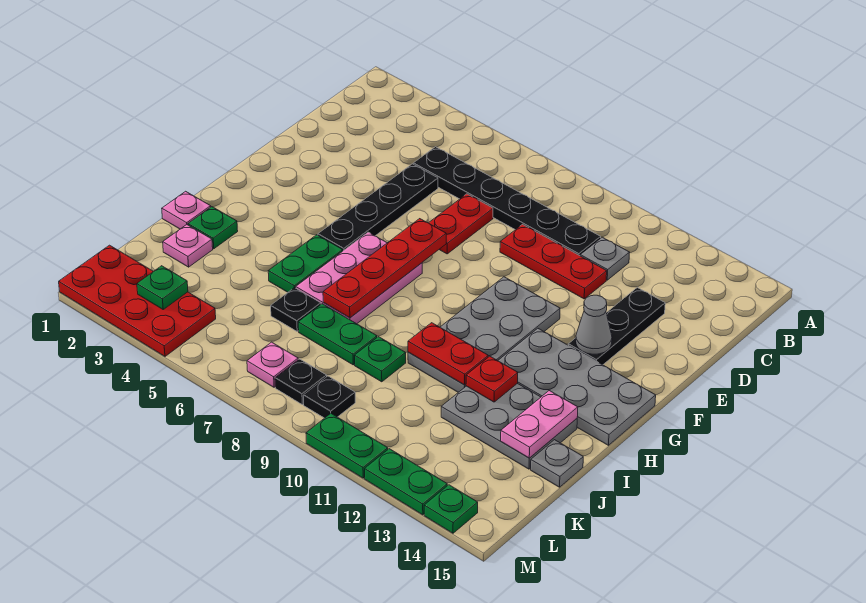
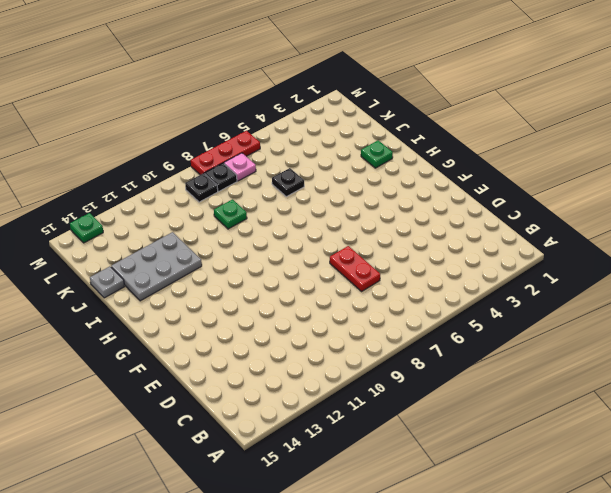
red plate M6:M8 level 1 -> red plate D9:D11 level 1
none -> black plate C5:C10 level 1
none -> grey plate C11 level 1
none -> black plate D5:G5 level 1
none -> black plate D13:F13 level 1

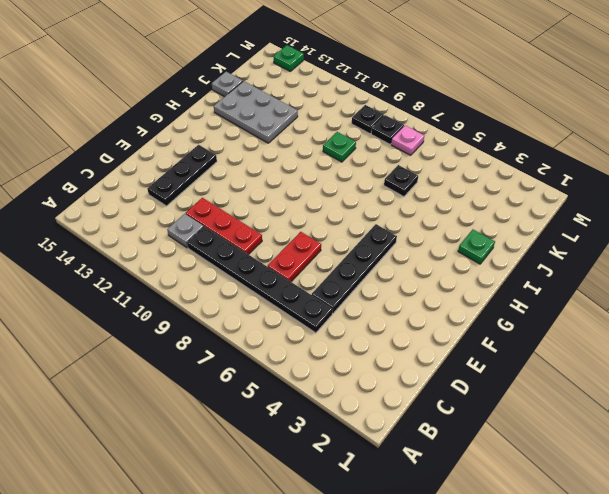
none -> grey plate F10:I11 level 1
none -> pink plate G6:I7 level 1
none -> grey plate G12:H15 level 1
none -> green plate H5:I5 level 1

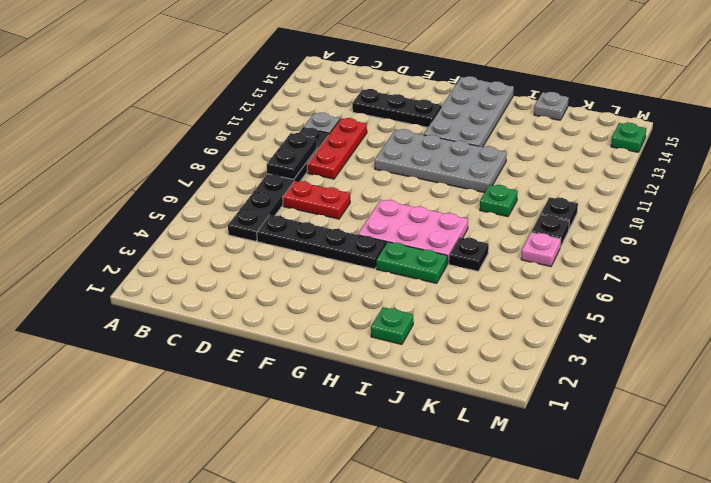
black plate C8:C9 level 2 -> none
none -> pink plate I1 level 1
none -> grey plate I12:J14 level 1
none -> pink plate J2 level 1
none -> green plate J7:J8 level 1

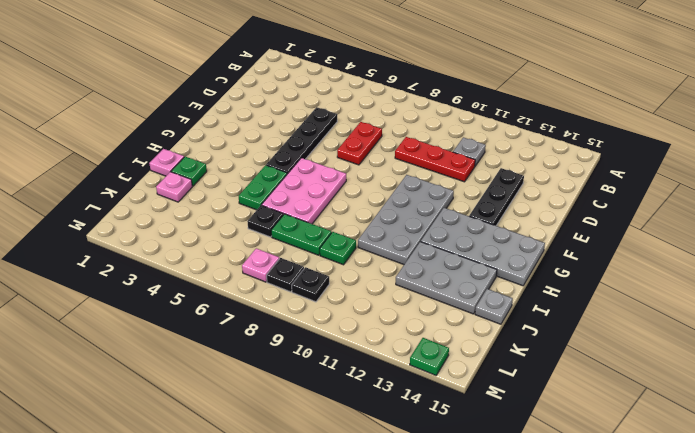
none -> black plate C5:C10 level 1
none -> red plate L1:M4 level 1
none -> green plate M10:M11 level 1
none -> green plate M12:M13 level 1

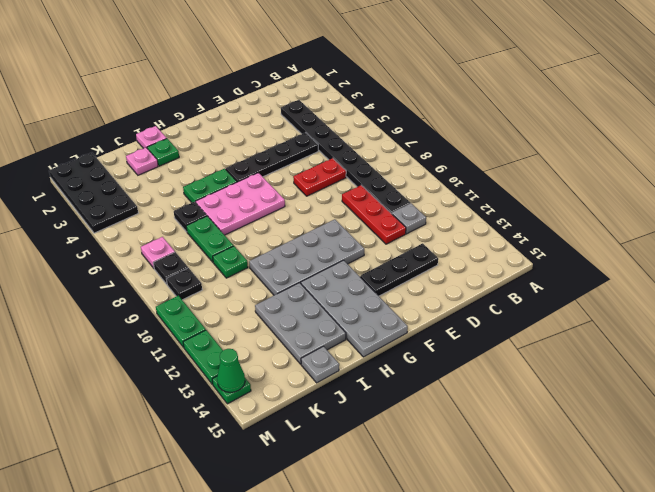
black plate C3:C10 level 1 -> black plate C5:C10 level 1
black plate L1:M4 level 1 -> red plate L1:M4 level 1
green cone M14 level 2 -> none
none -> red plate F7:I7 level 2
none -> grey cone F13 level 2
none -> red plate I10:I11 level 2
none -> red plate I12 level 2

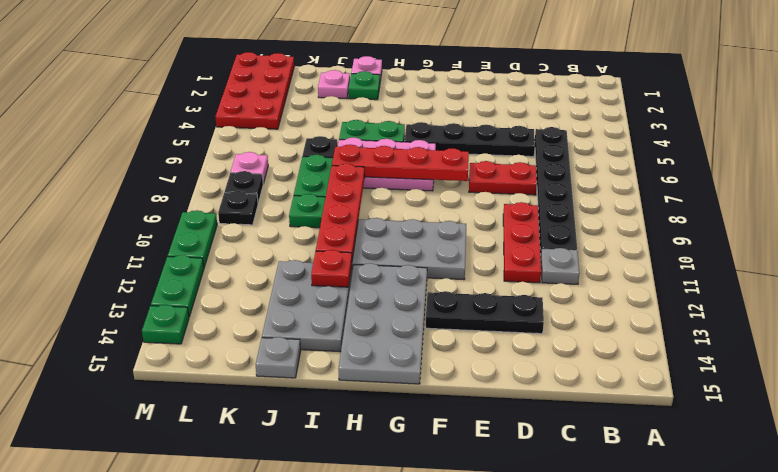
red plate I8:I11 level 2 -> red plate I10:I11 level 2
none -> grey cone F13 level 2
none -> pink plate I14:J14 level 2
none -> green plate L3 level 2

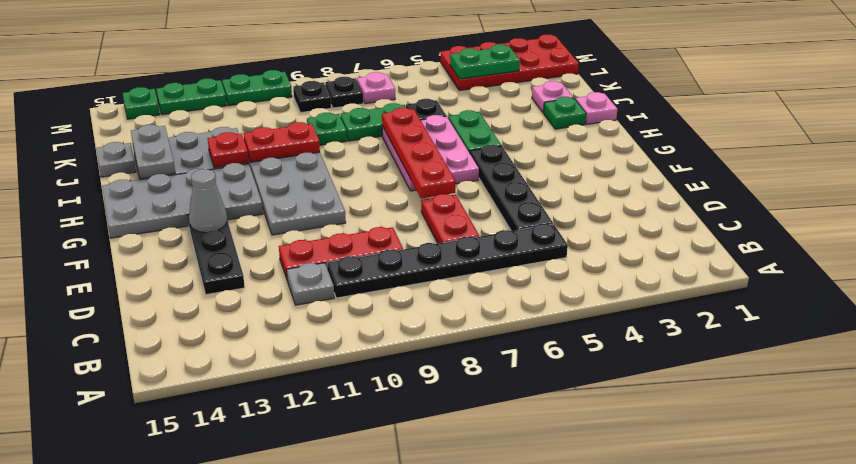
grey plate I14:J14 level 2 -> pink plate I14:J14 level 2
green plate L3:L4 level 2 -> green plate L3 level 2

